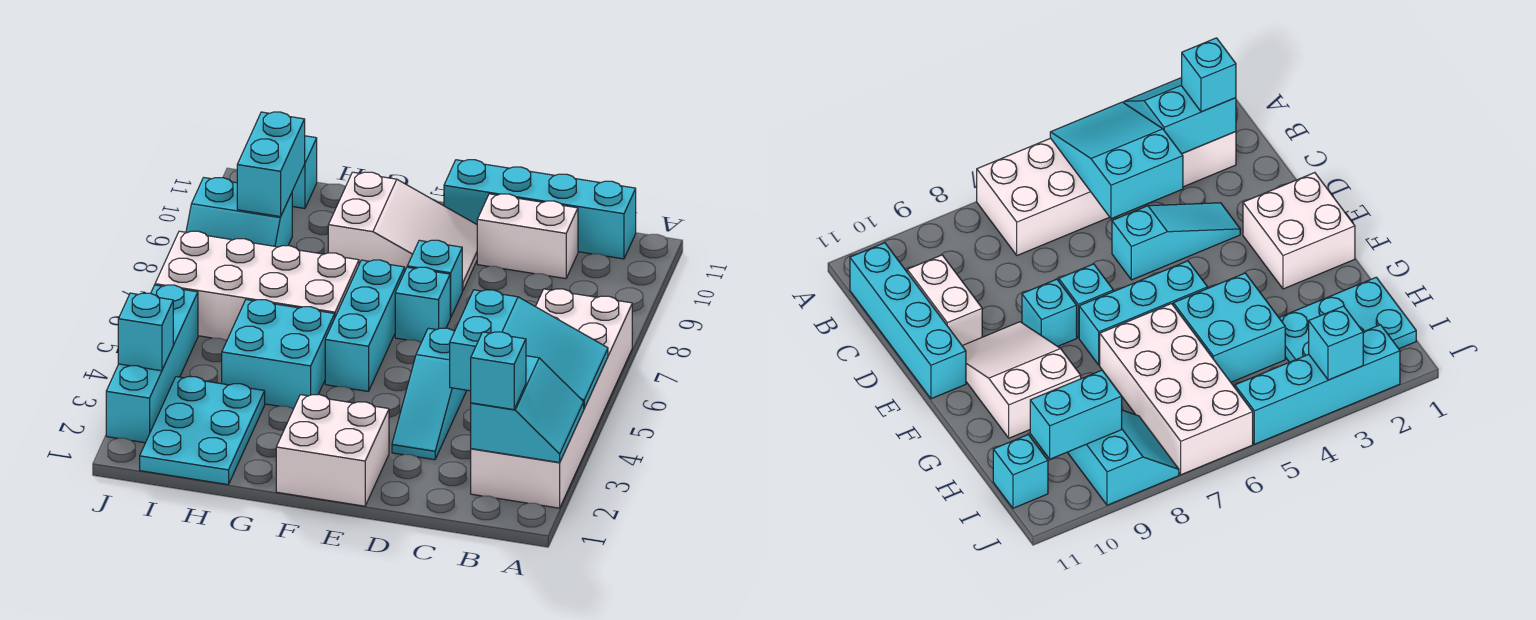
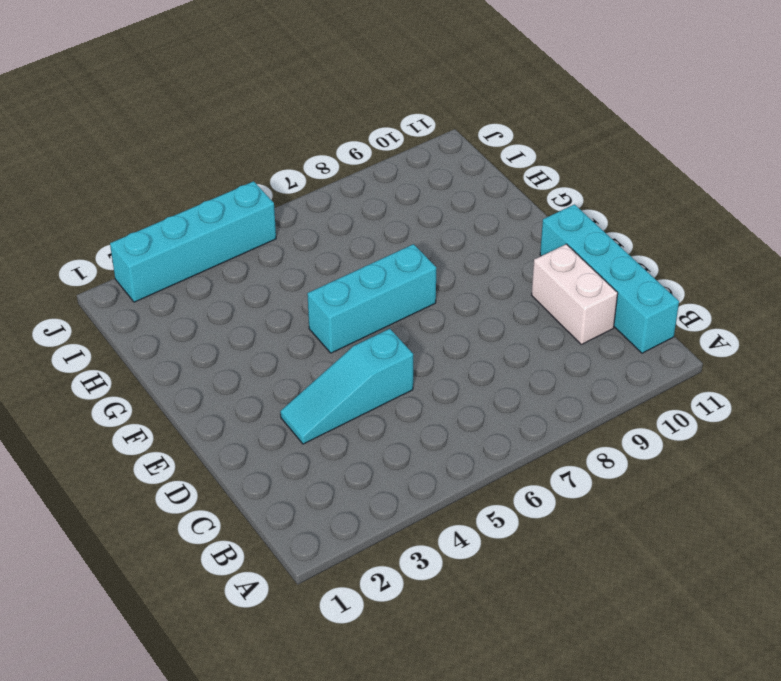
none -> white brick A2:B7 level 1
none -> white brick E1:F2 level 1
none -> cyan brick E7 level 1

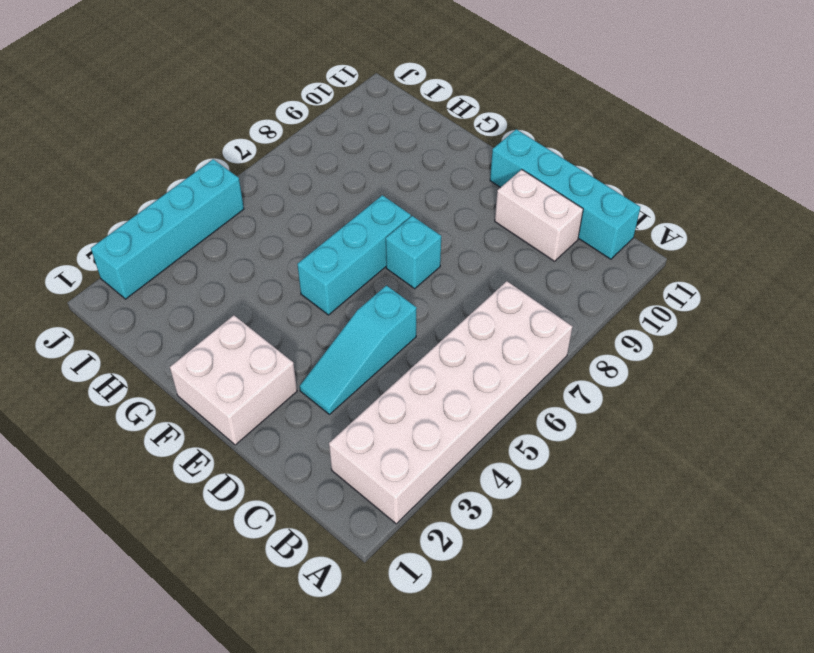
none -> cyan brick E8 level 1
none -> white slope E9:G10 level 1 top G
none -> cyan brick G4:H5 level 1

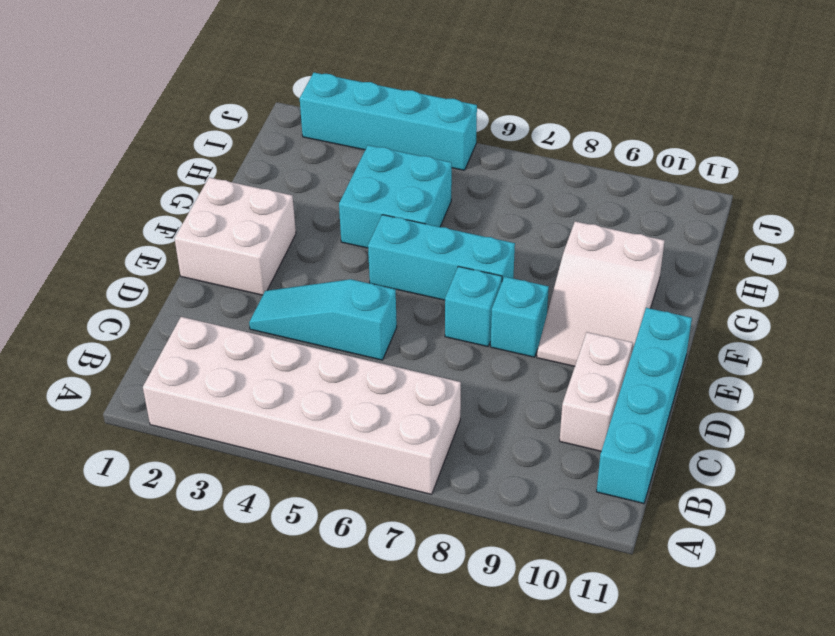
none -> white brick G6:J7 level 1
none -> cyan plate H1:I3 level 1
none -> cyan slope I8:J9 level 1 top 9

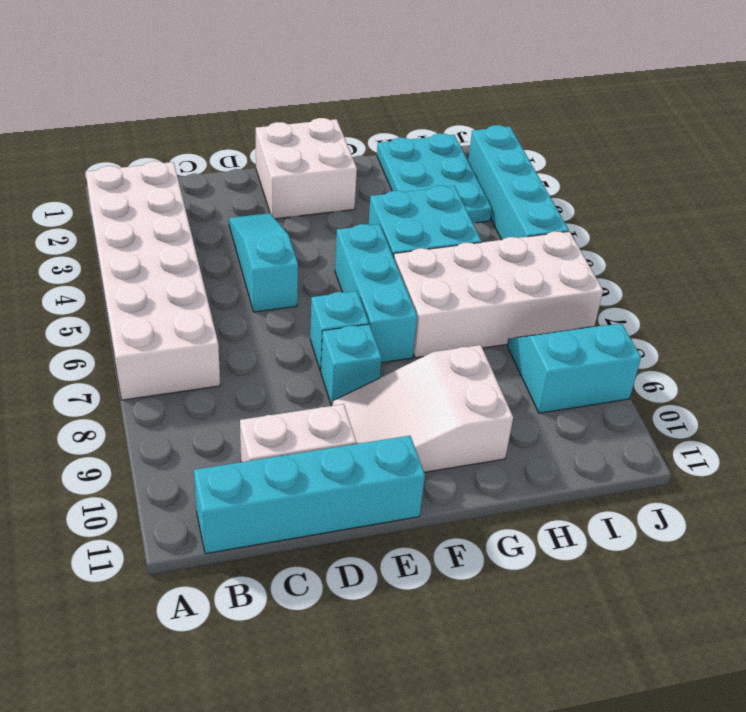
none -> cyan brick I11 level 1
none -> cyan slope A2:B3 level 2 top B
none -> cyan slope A4:C5 level 2 top C

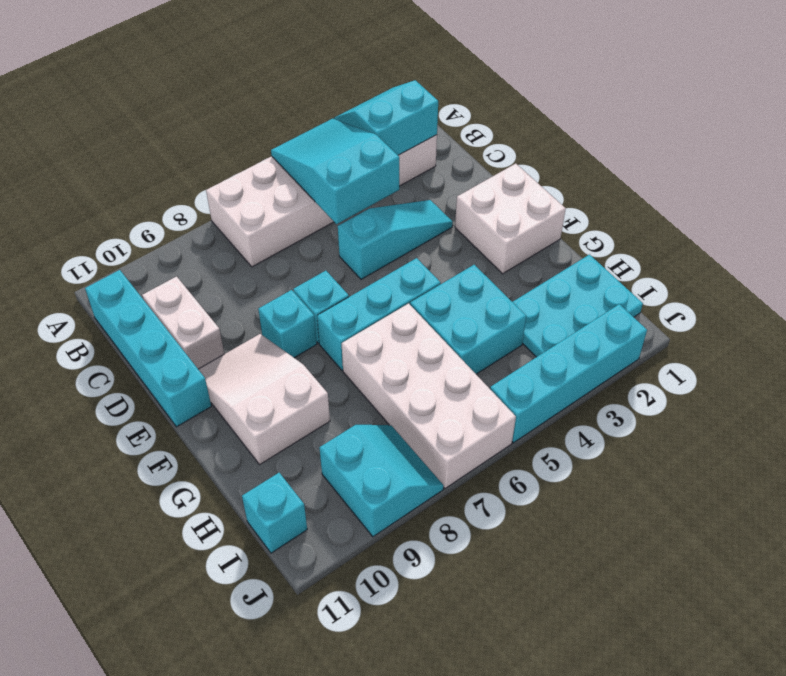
none -> cyan brick I9:I10 level 2
none -> cyan brick J3 level 2
none -> cyan brick B2 level 3

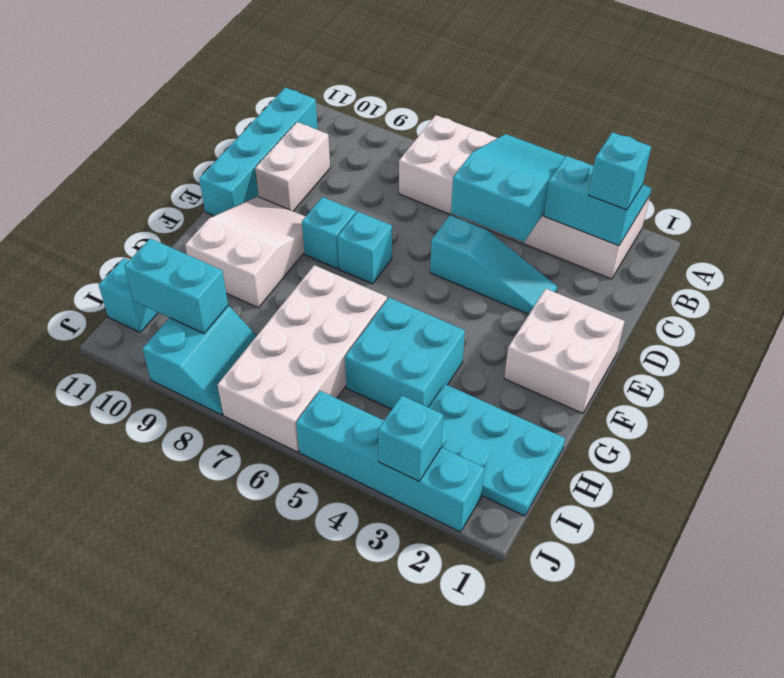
none -> cyan brick F5:F7 level 1

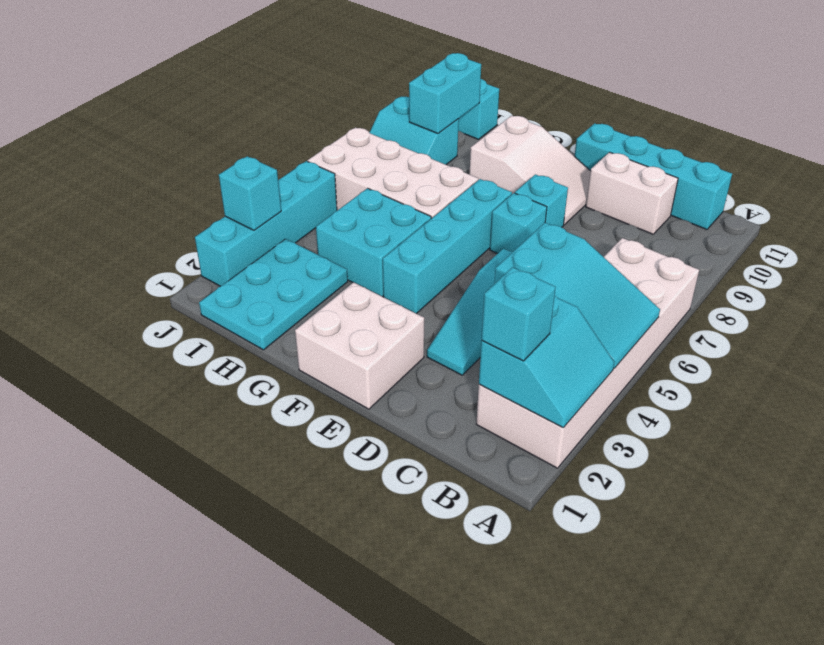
cyan brick F4:F7 level 1 -> cyan brick F5:F7 level 1

